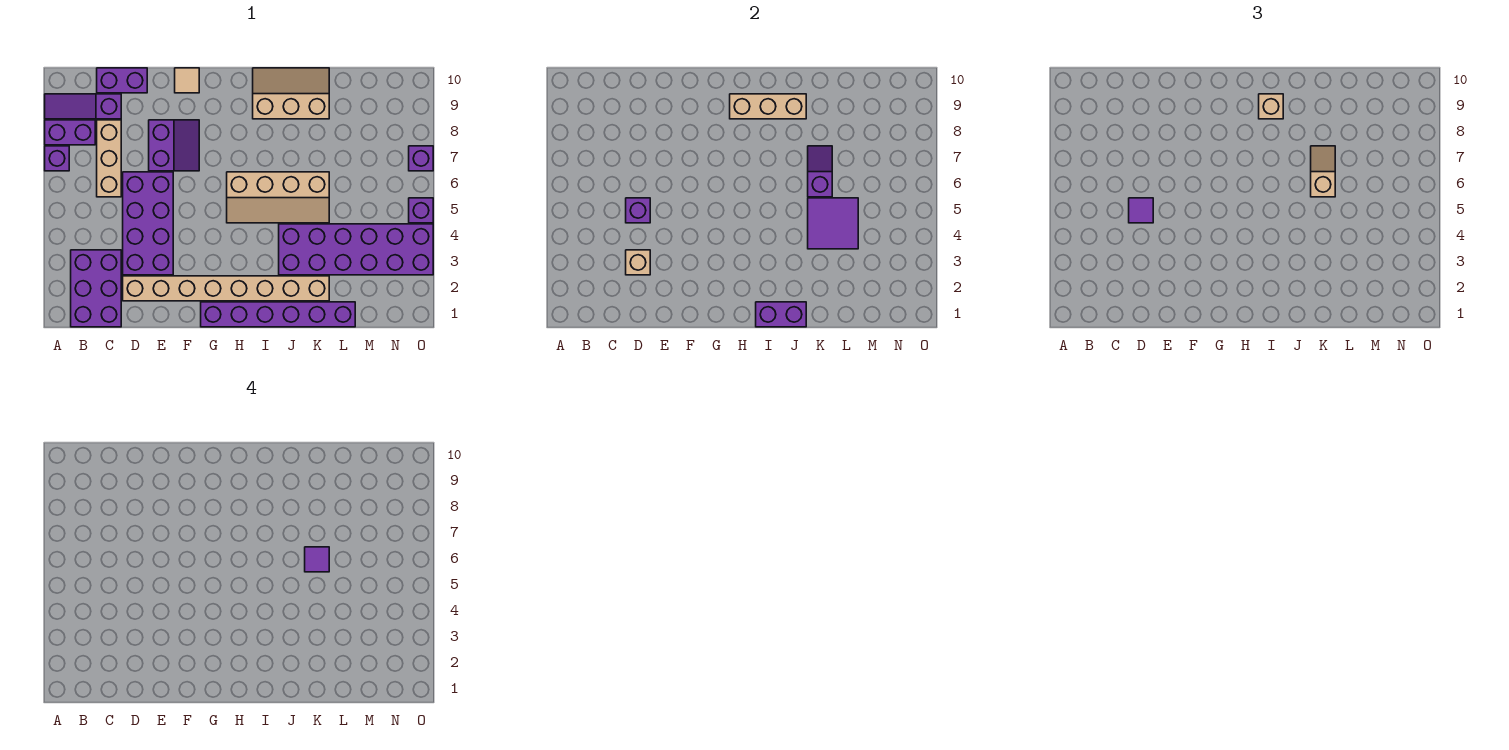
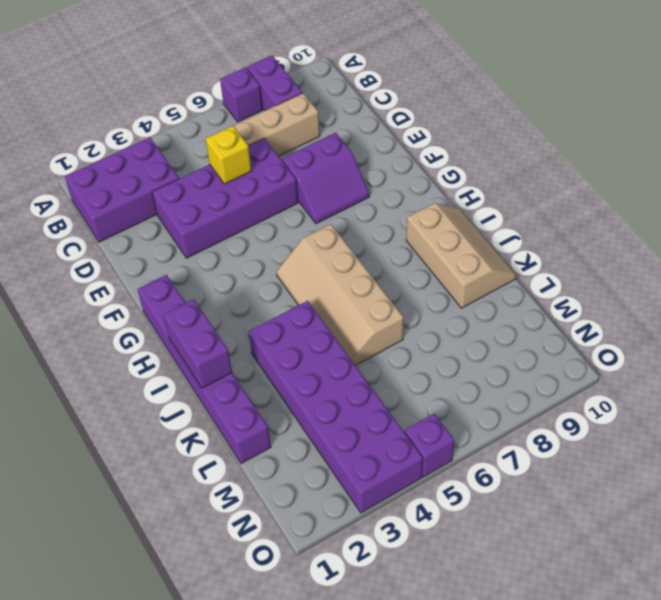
yellow brick D5 level 2 -> purple brick D5 level 2
none -> purple slope A9:C9 level 1 top C
none -> purple brick C10:D10 level 1
none -> tan brick D2:K2 level 1

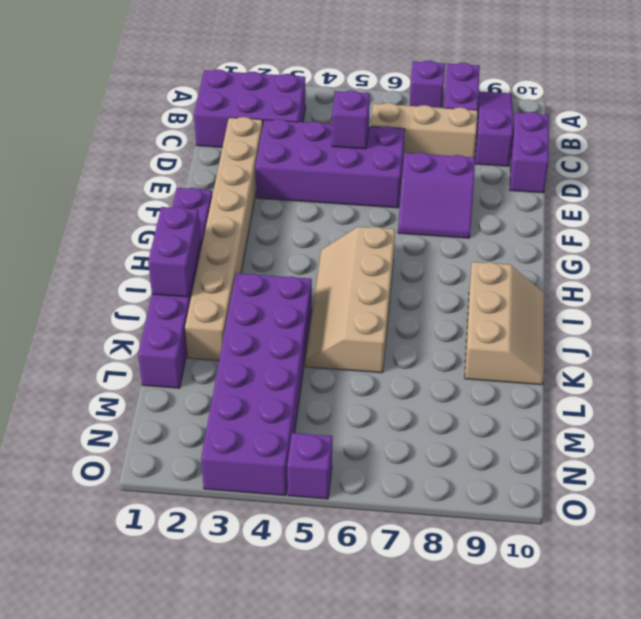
none -> tan tile F10 level 1
none -> purple brick O7 level 1
none -> tan brick D3 level 2

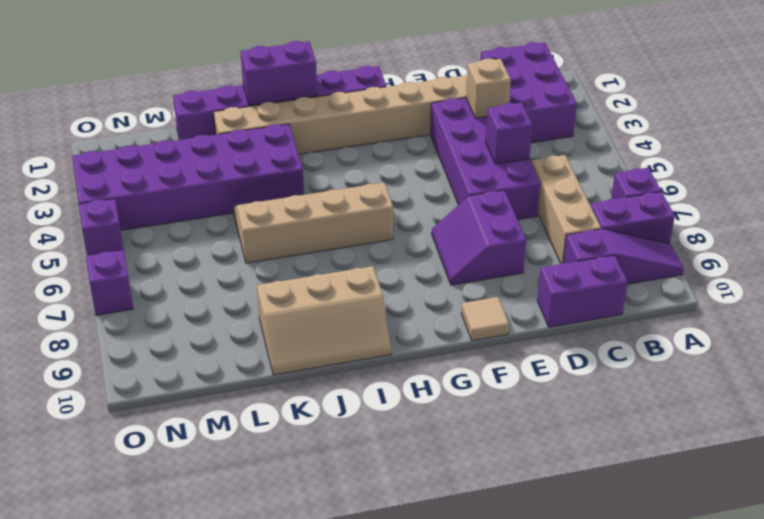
none -> tan brick H9:J9 level 2
none -> purple tile K4:L5 level 2
none -> purple slope K6:K7 level 2 top 6

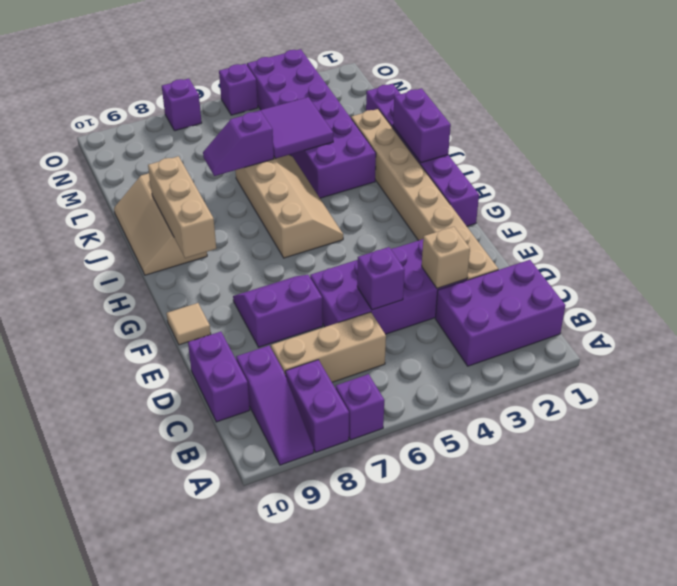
none -> purple tile D5 level 3
none -> tan brick I9 level 3
none -> tan slope K6:K7 level 3 top 6

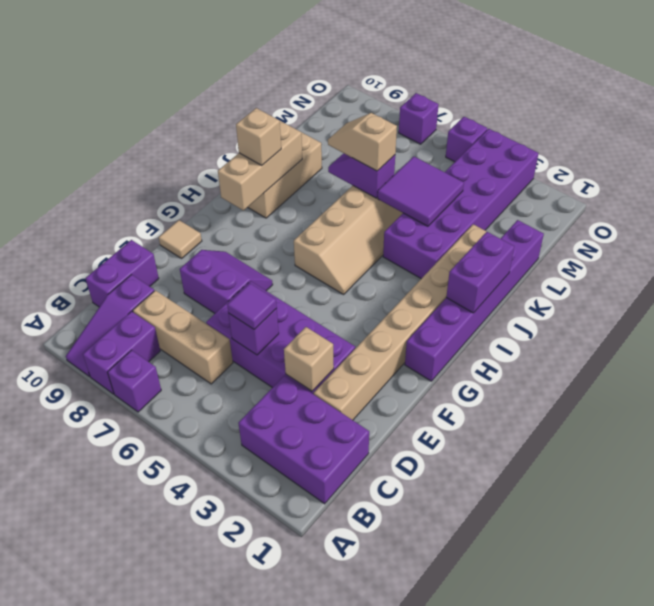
none -> purple tile K6 level 4

